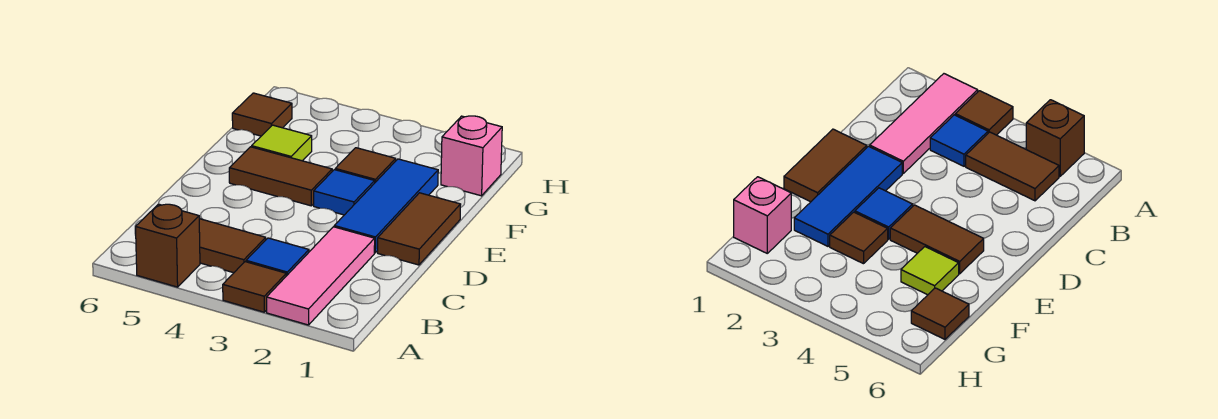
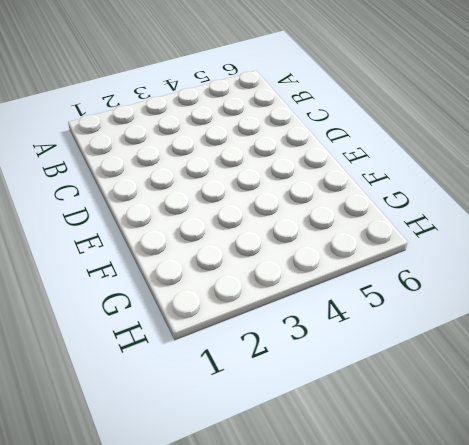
none -> pink tile A2:C2 level 1
none -> brown tile A3 level 1
none -> brown brick A5 level 1

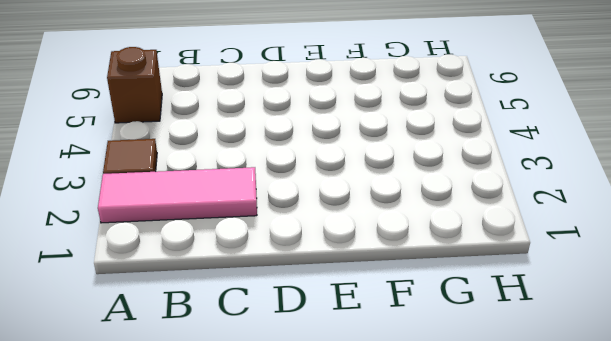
none -> blue tile B3 level 1
none -> brown tile B4:B5 level 1
none -> brown tile D1:E1 level 1

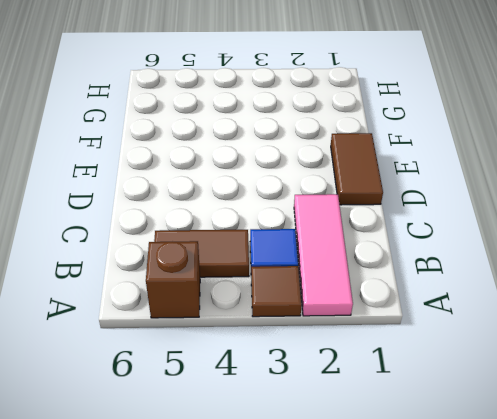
none -> blue tile D2:F2 level 1
none -> blue tile E3 level 1
none -> brown tile E4:E5 level 1

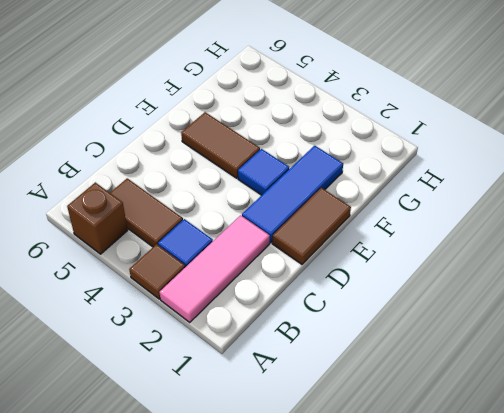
none -> brown tile F3 level 1
none -> lime tile F5 level 1
none -> pink brick G1 level 1

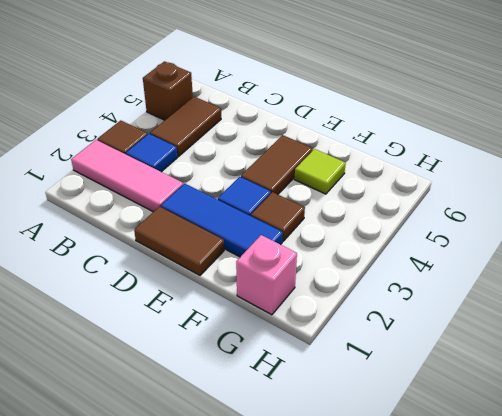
none -> brown tile G6 level 1

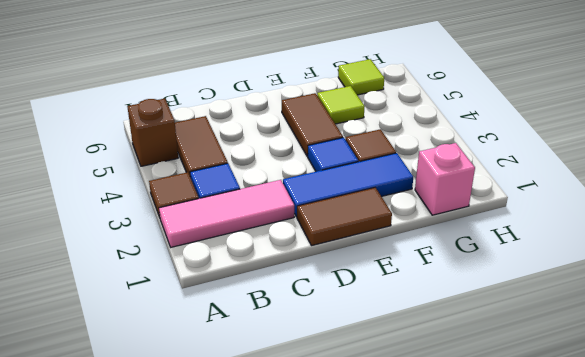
lime tile G6 level 1 -> brown tile G6 level 1

